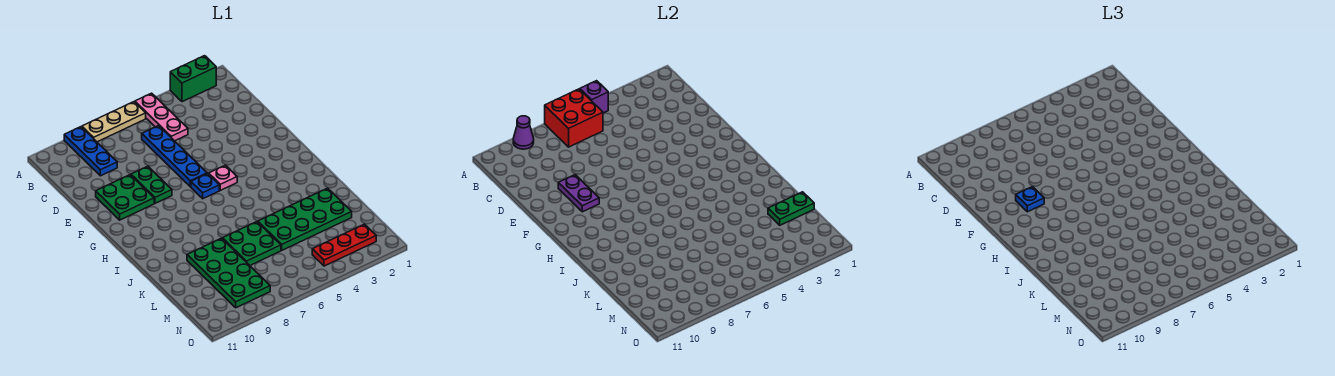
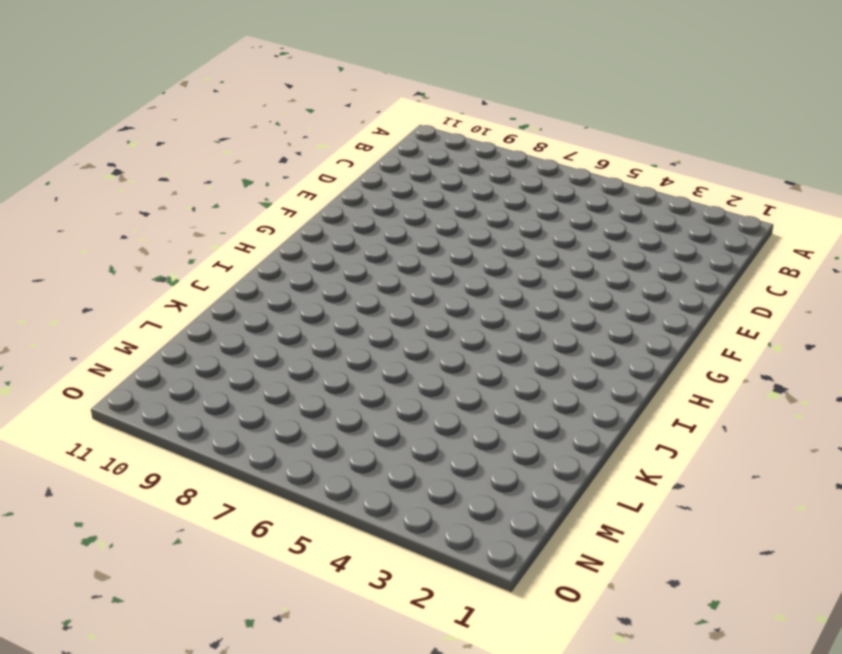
none -> green brick A2:A3 level 1
none -> pink plate A5:C5 level 1
none -> tan plate A6:A8 level 1

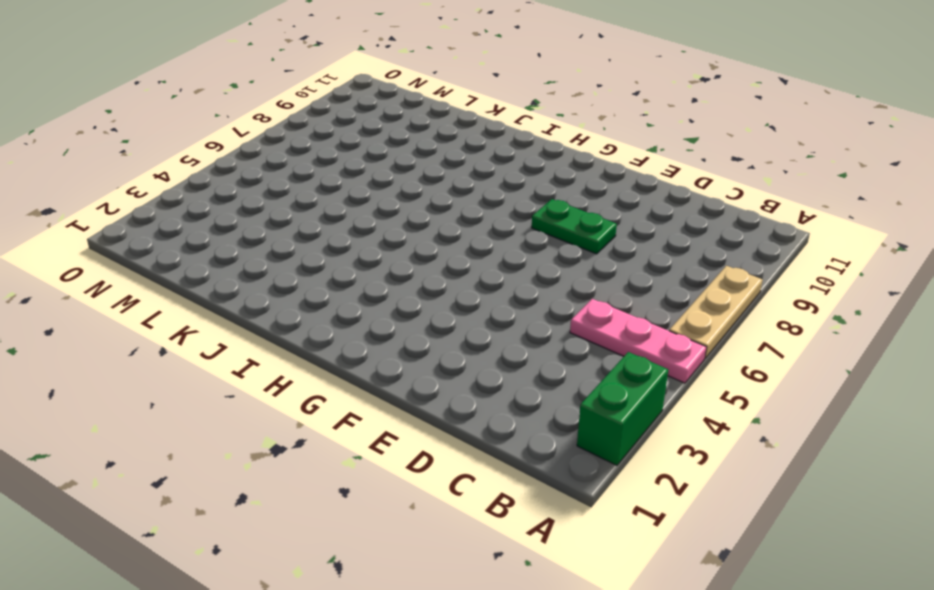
none -> blue plate A9:C9 level 1
none -> blue plate C6:F6 level 1
none -> green plate E9:F10 level 1

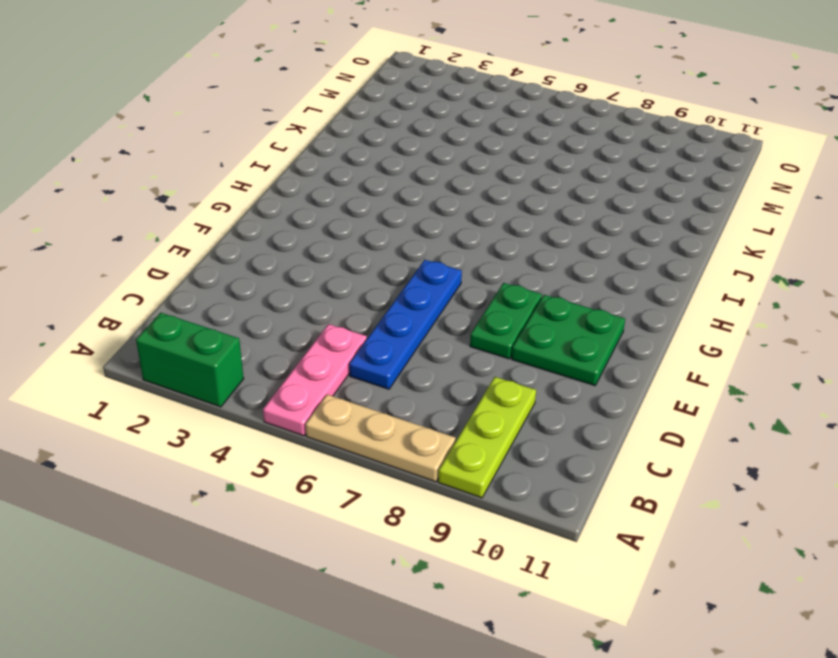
lime plate A9:C9 level 1 -> blue plate A9:C9 level 1
none -> pink plate G5 level 1
none -> blue plate G6 level 1
none -> green plate K2:L5 level 1

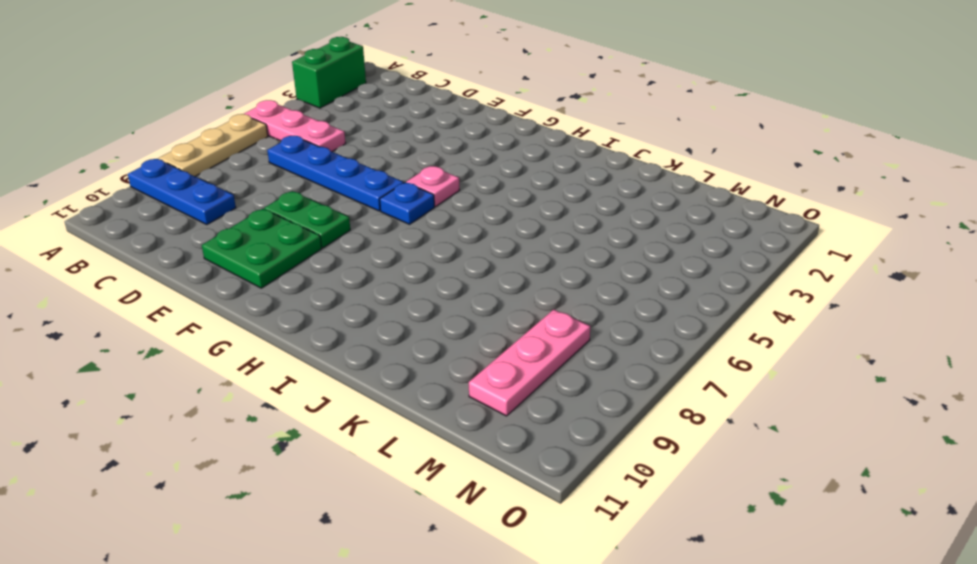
pink plate M8:M10 level 1 -> green plate K8:N9 level 1
none -> green plate K2:L5 level 1
none -> green plate K6:L7 level 1
none -> red plate N2:N4 level 1

